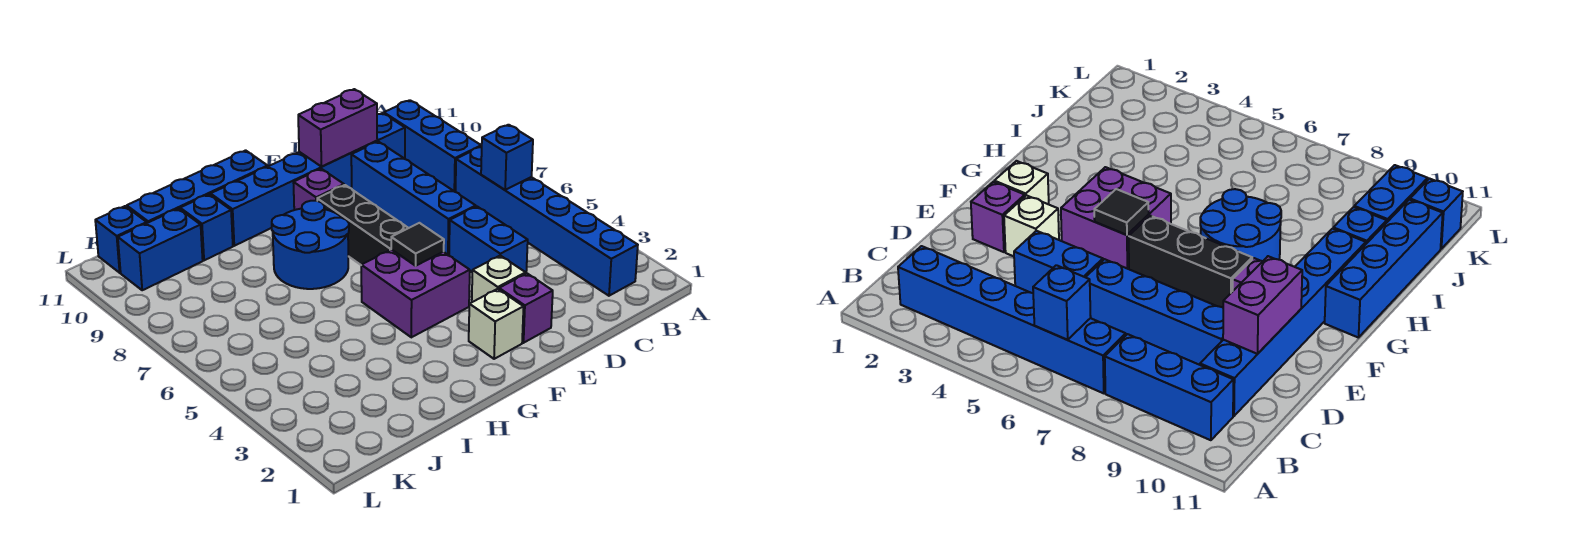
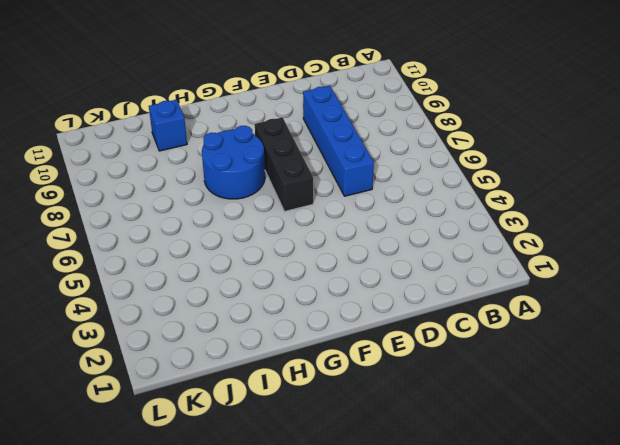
none -> blue brick B2:B7 level 1
none -> blue brick B8:B10 level 1
none -> blue brick C10:H10 level 1

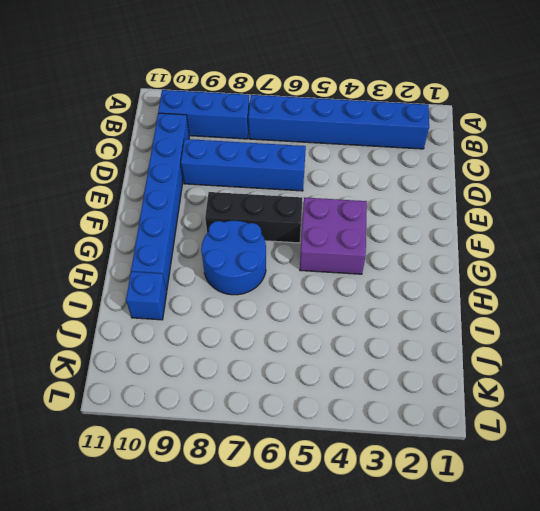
none -> blue brick D4:D5 level 1
none -> purple brick E2 level 1
none -> white brick E3 level 1

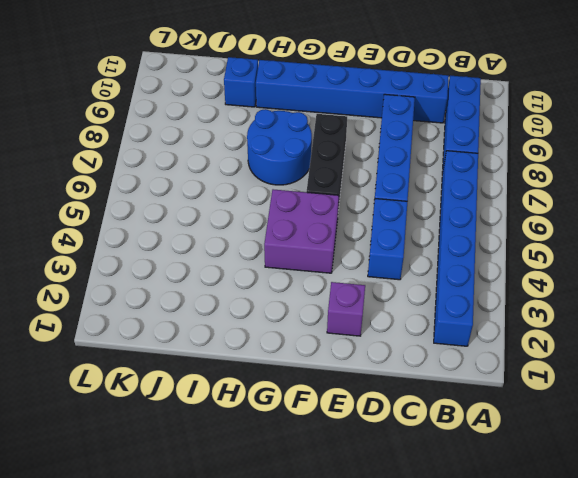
none -> white brick E3 level 1
none -> white brick F2 level 1
none -> purple brick F9 level 1

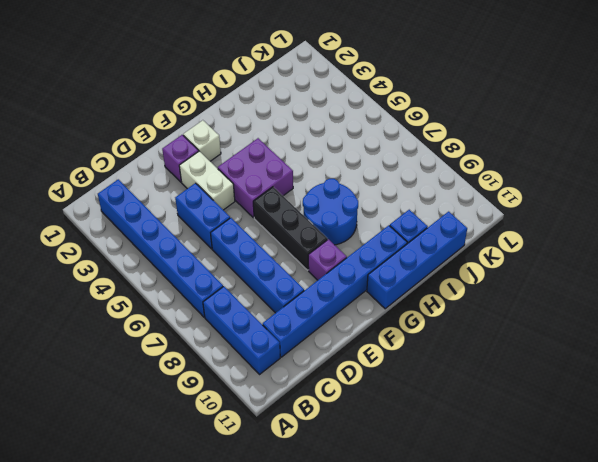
white brick E3:E4 level 1 -> white brick E3 level 1
none -> blue brick J10:K10 level 1
none -> blue brick K11 level 1
none -> blue brick B6 level 2

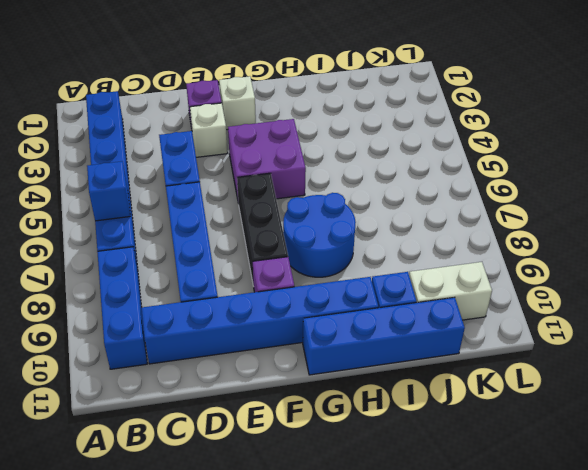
white brick J10:K10 level 1 -> blue brick J10:K10 level 1
none -> blue brick K11 level 1
none -> purple brick D10:E10 level 2
none -> black tile F5 level 2

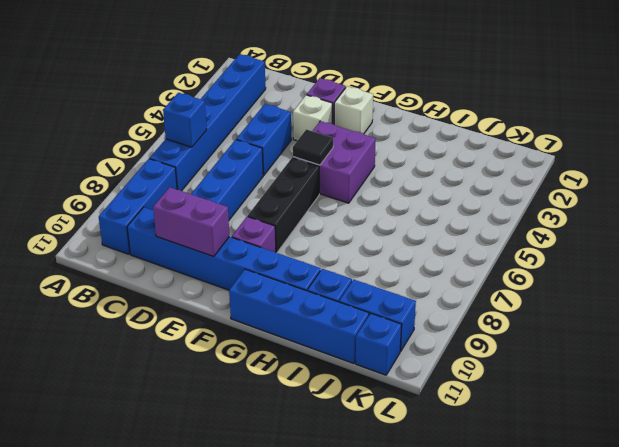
none -> blue round brick G7:H8 level 1

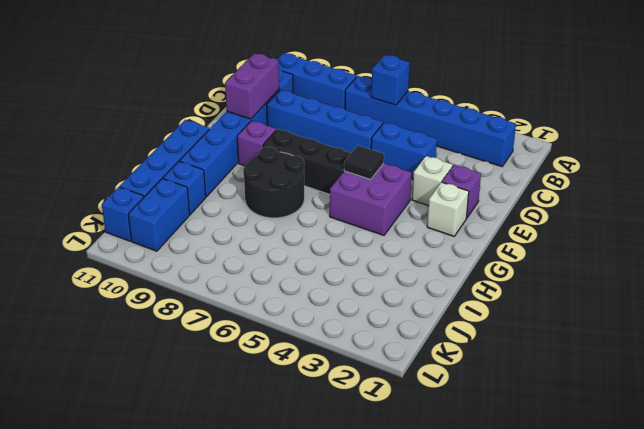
black round brick G7:H8 level 1 -> blue round brick G7:H8 level 1

